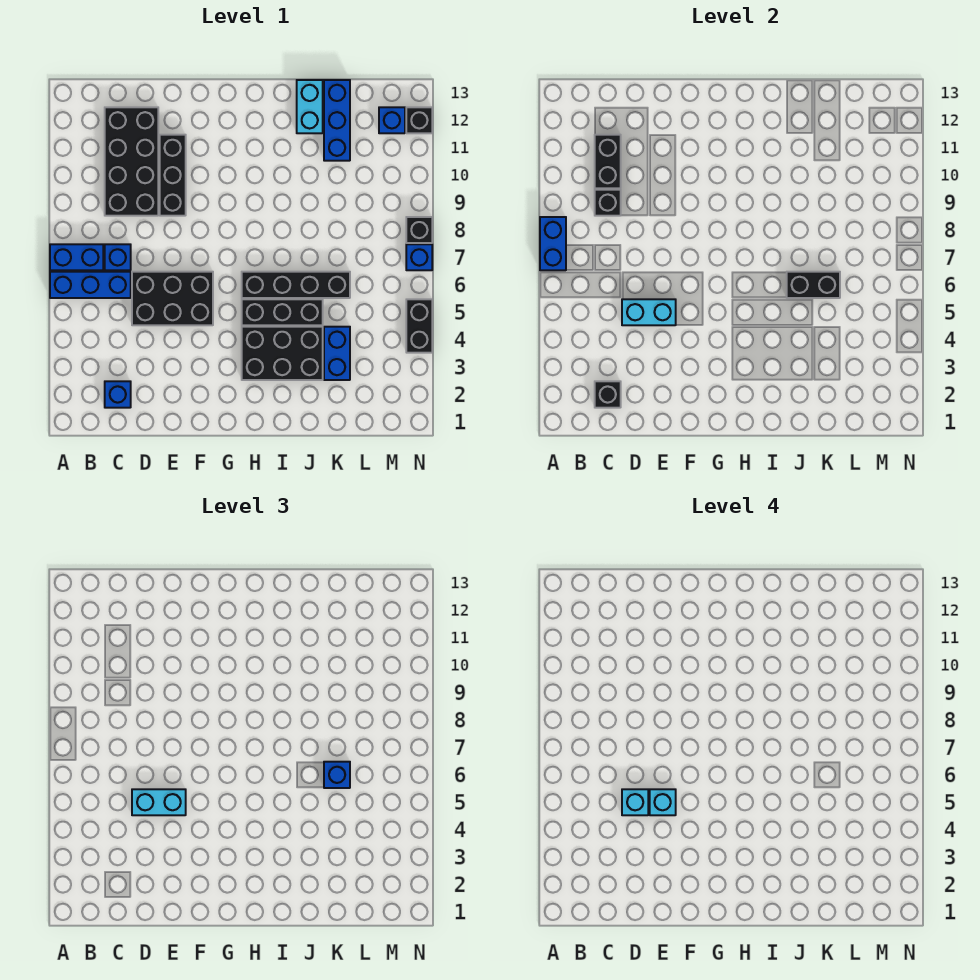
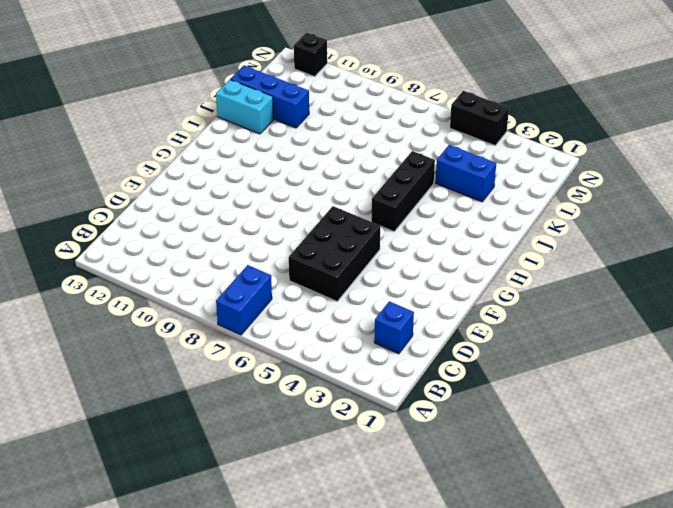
none -> blue brick A6:C6 level 1
none -> blue brick C7 level 1
none -> black brick C9:D12 level 1

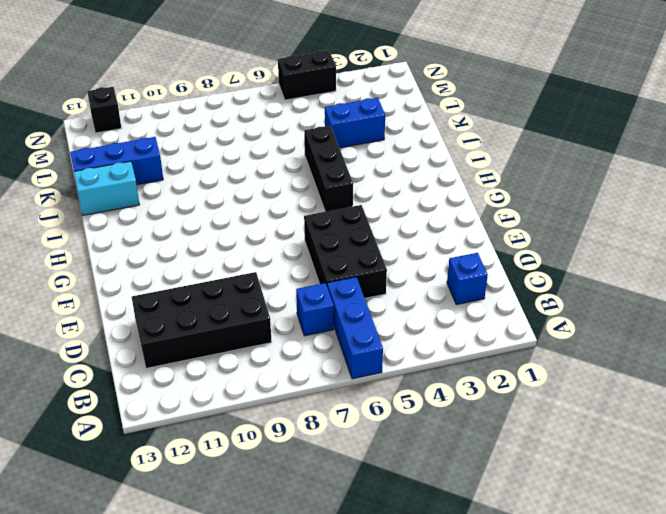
none -> blue brick A7:B7 level 1
none -> black brick E9:E11 level 1
none -> black brick H3:J4 level 1

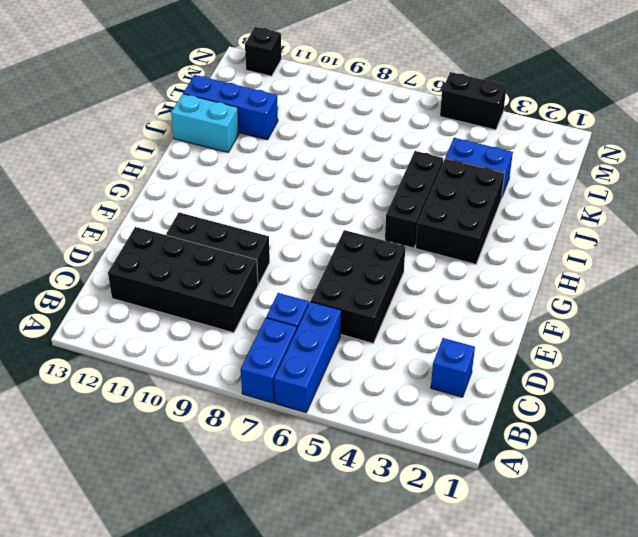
none -> black brick H6:K6 level 1
none -> blue brick M12 level 1
none -> blue brick N7 level 1

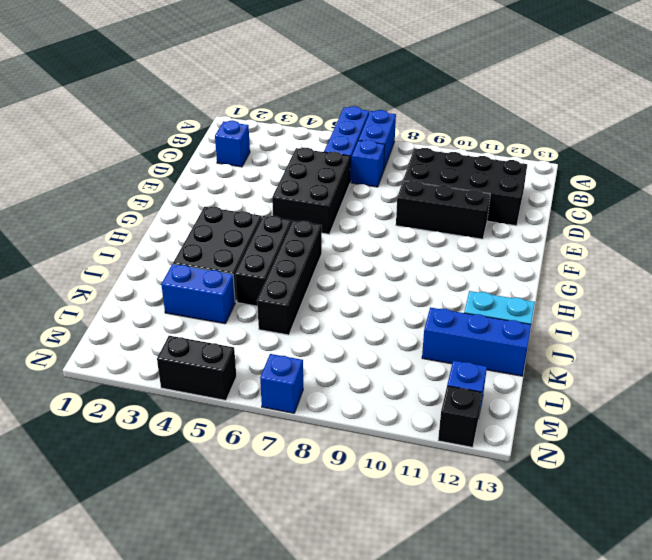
none -> black brick N8 level 1
none -> blue brick A7:A8 level 2
none -> black brick C2 level 2

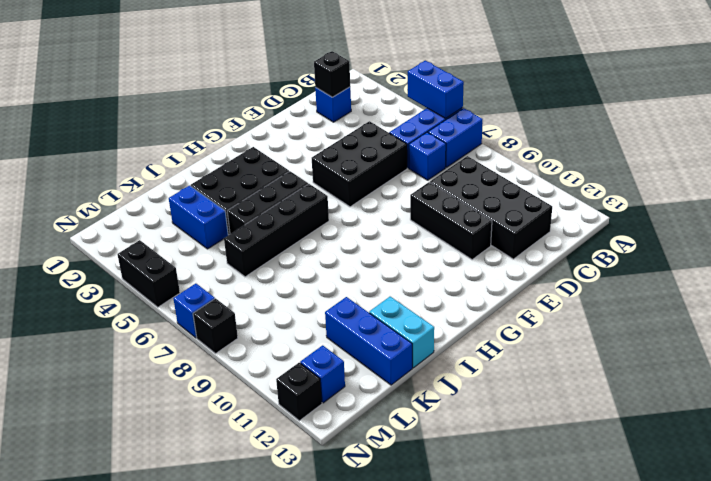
blue brick A5:A6 level 2 -> blue brick A7:A8 level 2
none -> black brick C9 level 2
none -> black brick C10:C11 level 2
none -> cyan brick D5:E5 level 2

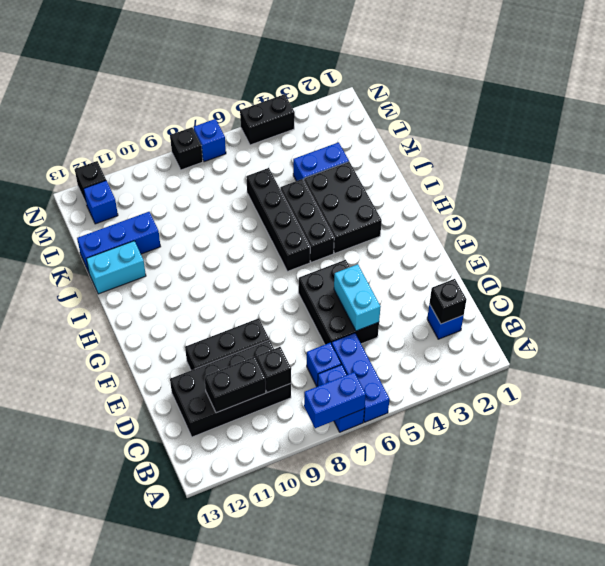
none -> black brick J6:K6 level 2
none -> cyan brick D5:E5 level 3
none -> blue brick K6 level 3

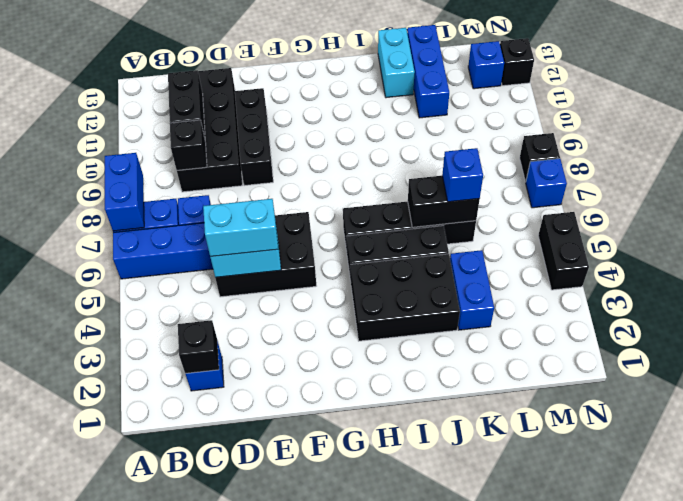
none -> cyan brick D5 level 4
none -> cyan brick E5 level 4

